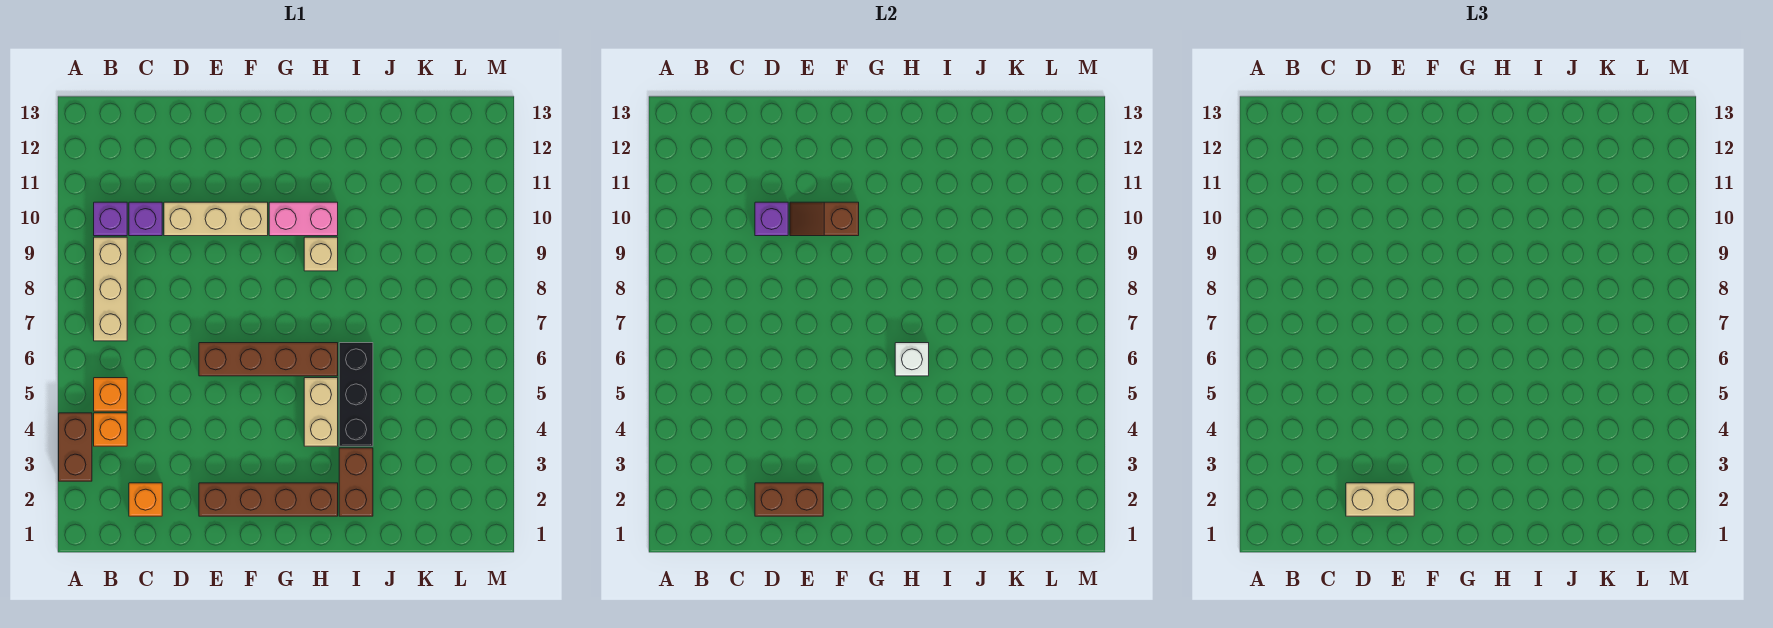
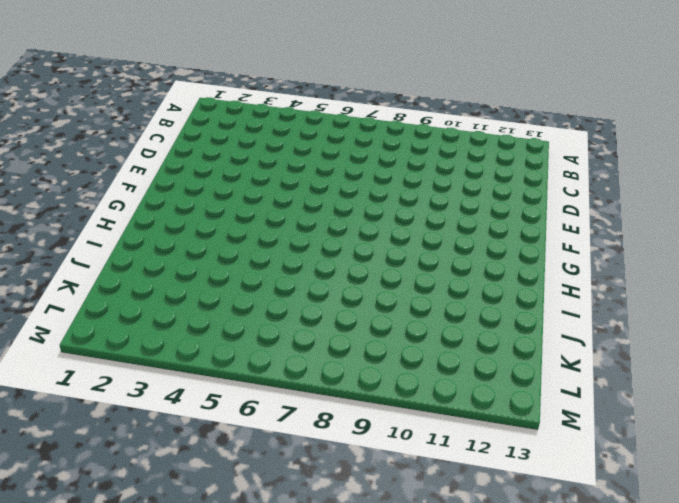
none -> brown brick A3:A4 level 1
none -> orange brick B4 level 1
none -> orange brick B5 level 1

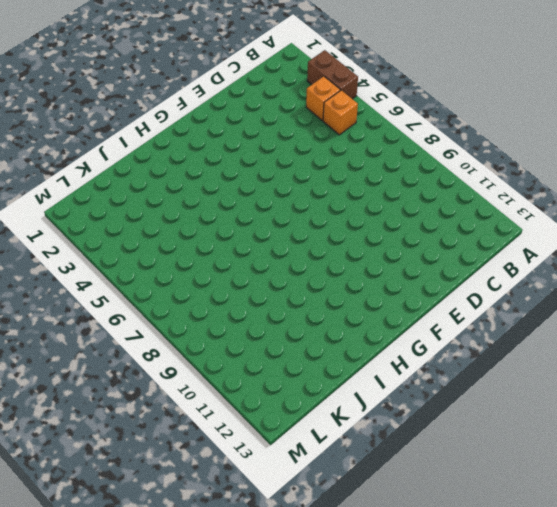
none -> tan brick B7:B9 level 1
none -> purple brick B10 level 1
none -> orange brick C2 level 1

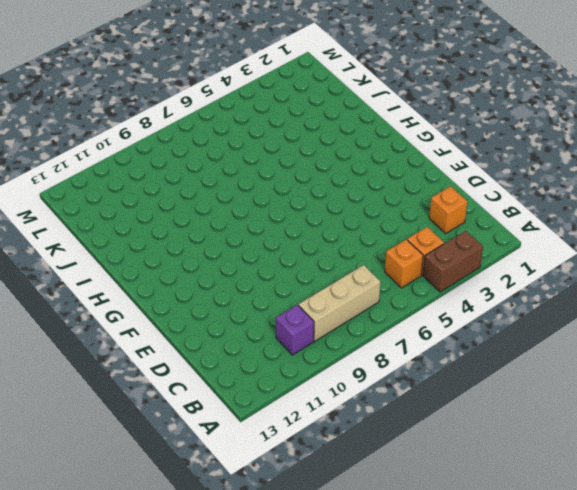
none -> purple brick C10 level 1
none -> tan brick D10:F10 level 1
none -> brown brick E2:H2 level 1

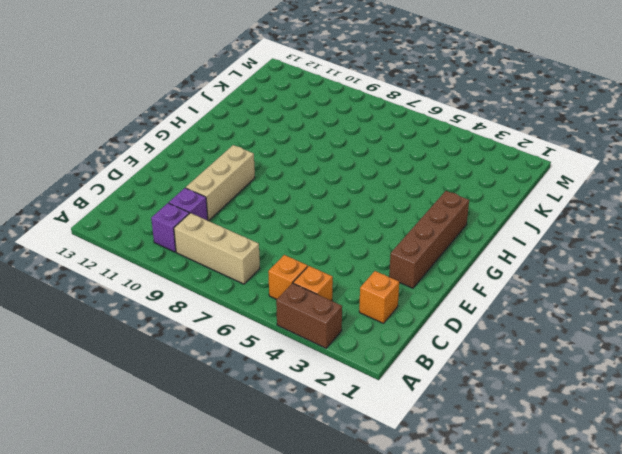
none -> brown brick E6:H6 level 1
none -> pink brick G10:H10 level 1
none -> tan brick H4:H5 level 1

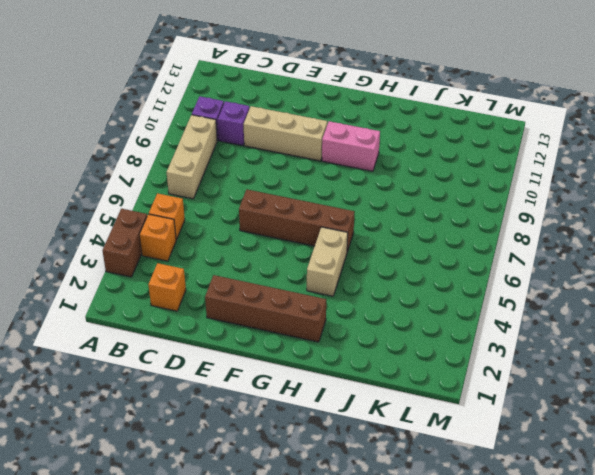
none -> tan brick H9 level 1
none -> brown brick I2:I3 level 1
none -> black brick I4:I6 level 1

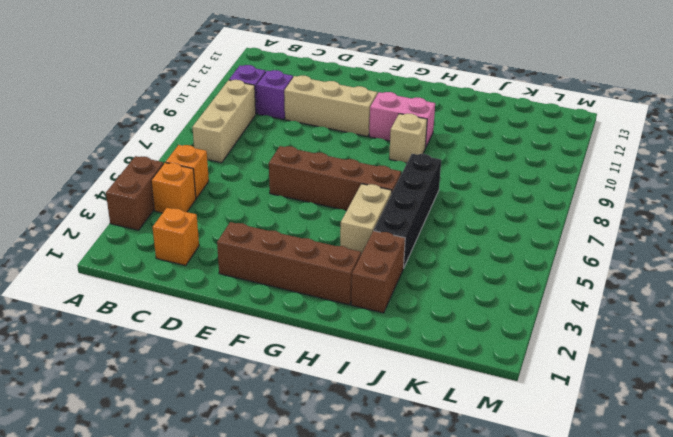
black brick I4:I7 level 1 -> black brick I4:I6 level 1
none -> brown brick D2:E2 level 2
none -> purple brick D10 level 2
none -> brown slope E10:F10 level 2 top F

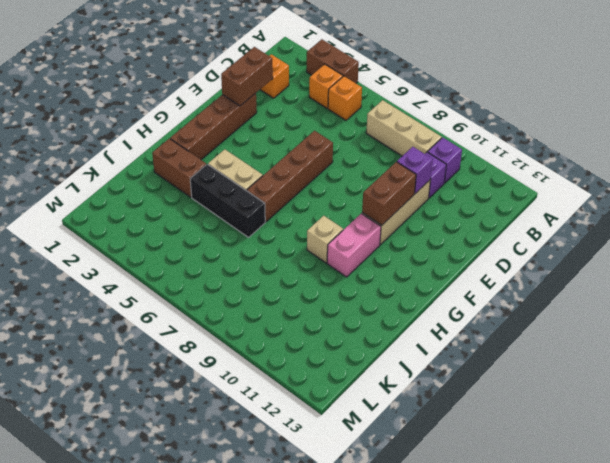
brown brick E10:F10 level 2 -> brown slope E10:F10 level 2 top F
none -> white brick H6 level 2
none -> tan brick D2:E2 level 3

